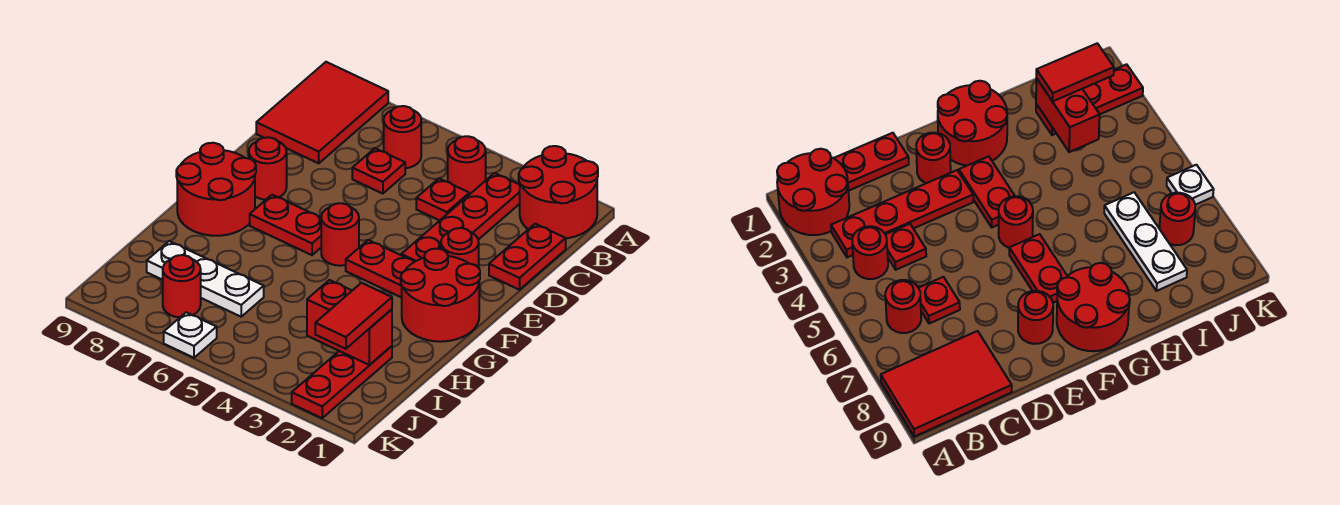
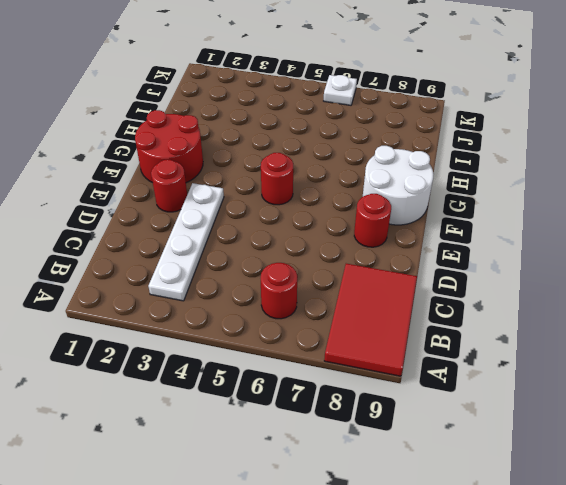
white plate B3:E3 level 1 -> red plate B3:E3 level 1
white round brick F8:G9 level 1 -> red round brick F8:G9 level 1
none -> red round brick A1:B2 level 1
none -> red round brick B4 level 1
none -> red plate C1:D1 level 1

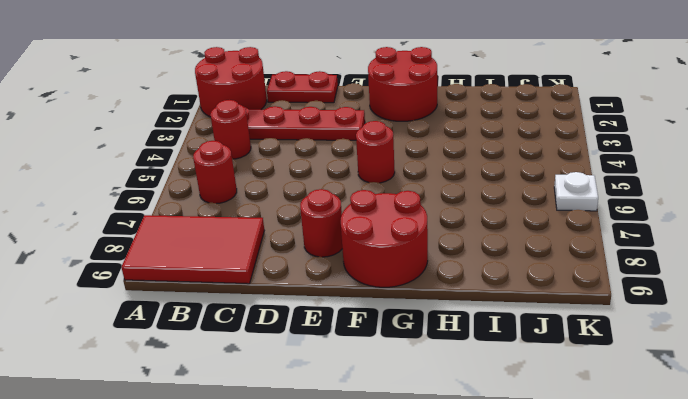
none -> red plate C4 level 1
none -> red plate C6 level 1
none -> red round brick E2 level 1

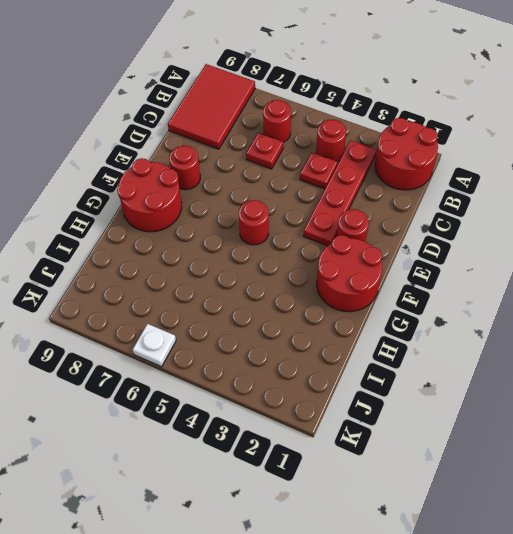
none -> red plate C1:D1 level 1
none -> red plate F3:F4 level 1
none -> red plate F6:F7 level 1

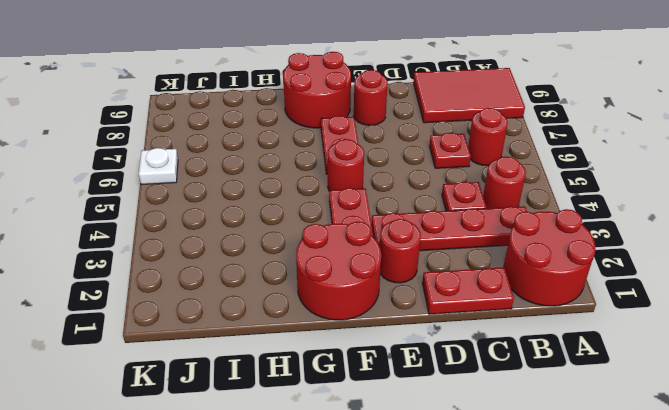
none -> red plate I2:K2 level 1
none -> white plate I6:I8 level 1
none -> red round brick J7 level 1

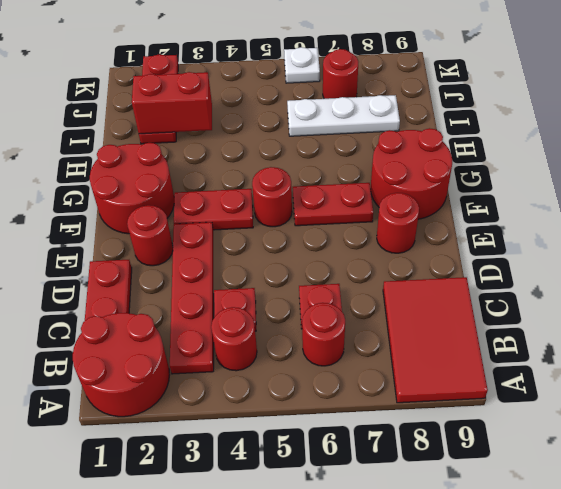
none -> red tile I2:J2 level 3

